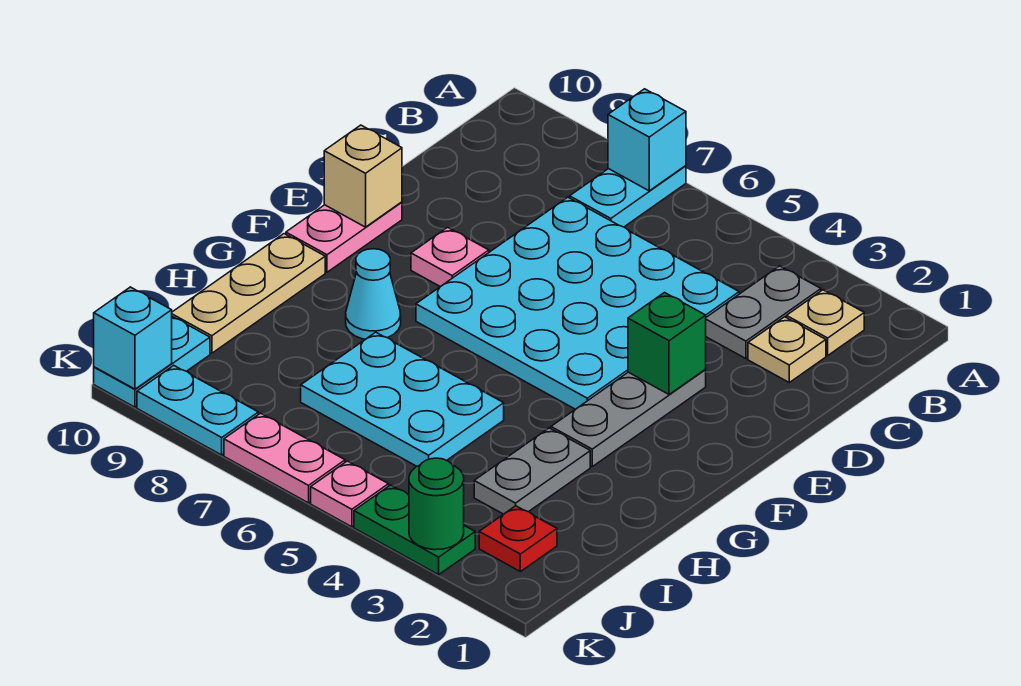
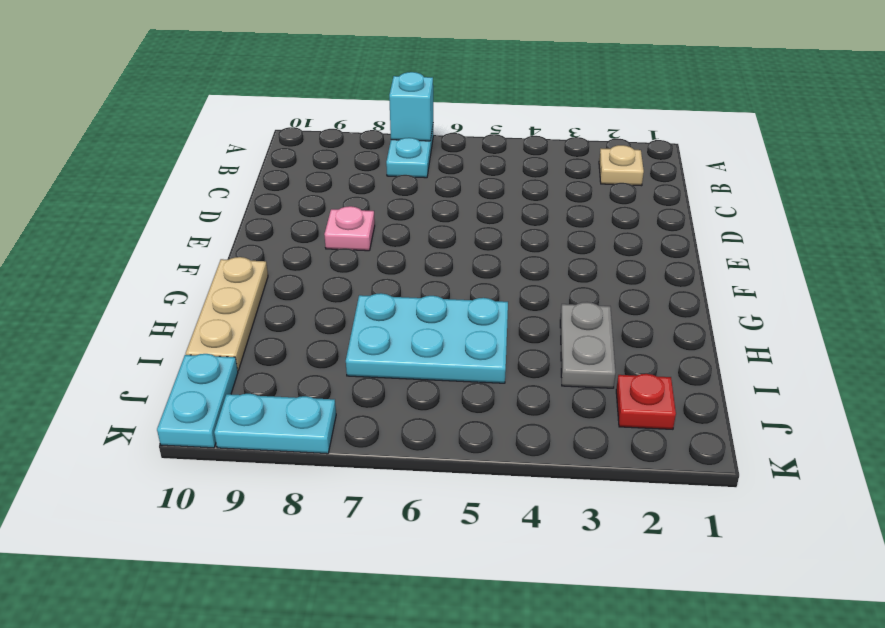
none -> grey plate B3:C3 level 1
none -> tan plate C2 level 1
none -> cyan plate C4:F7 level 1

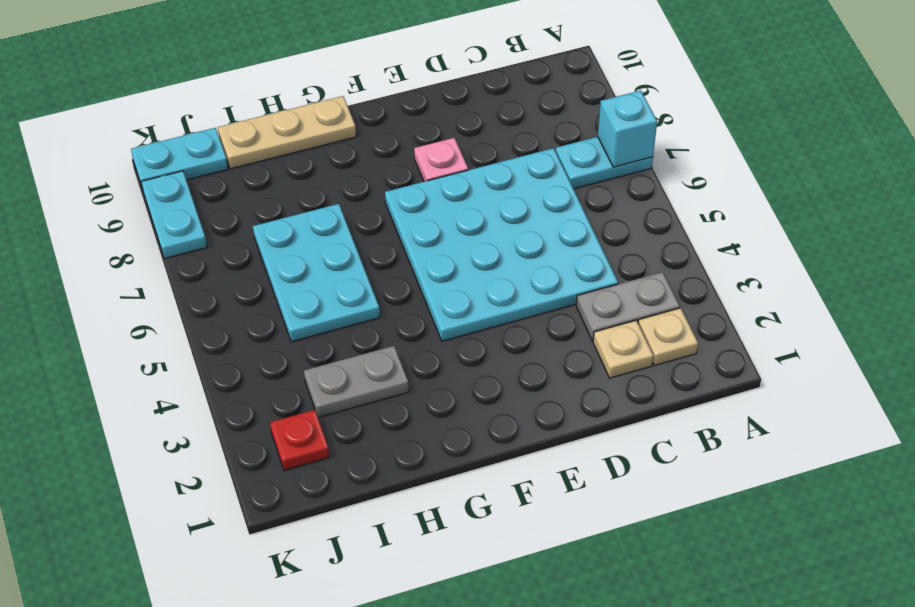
none -> grey plate E3:G3 level 1
none -> pink plate E10:F10 level 1
none -> cyan cone G8 level 1

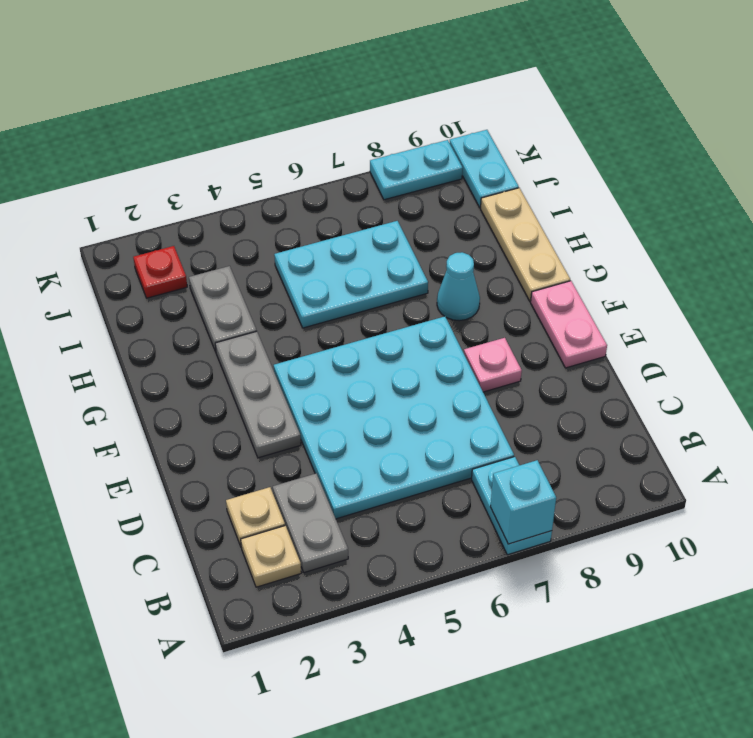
none -> green plate K3:K4 level 1
none -> pink plate K5 level 1
none -> pink plate K6:K7 level 1

